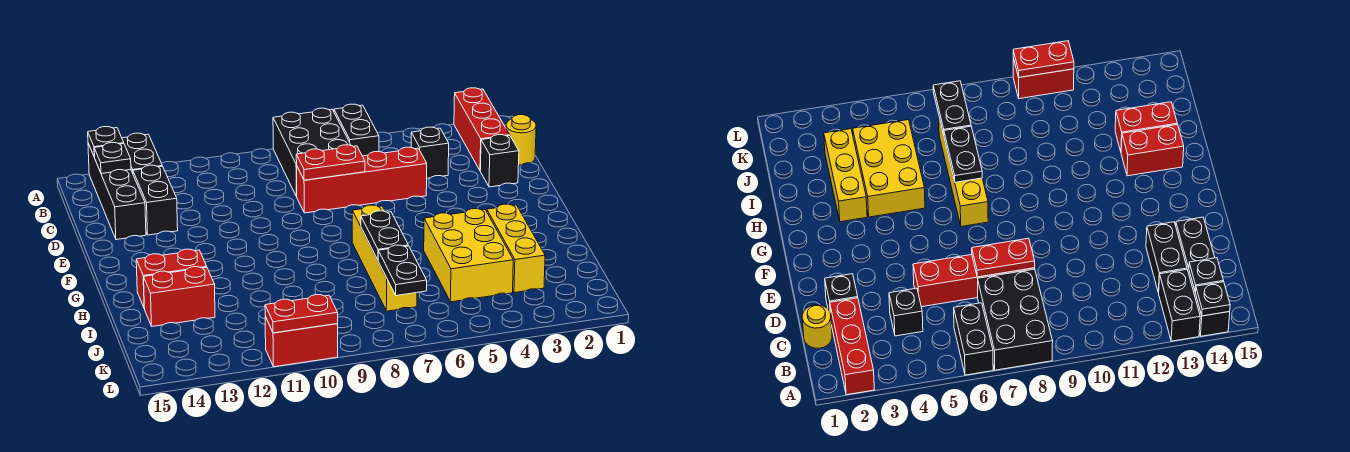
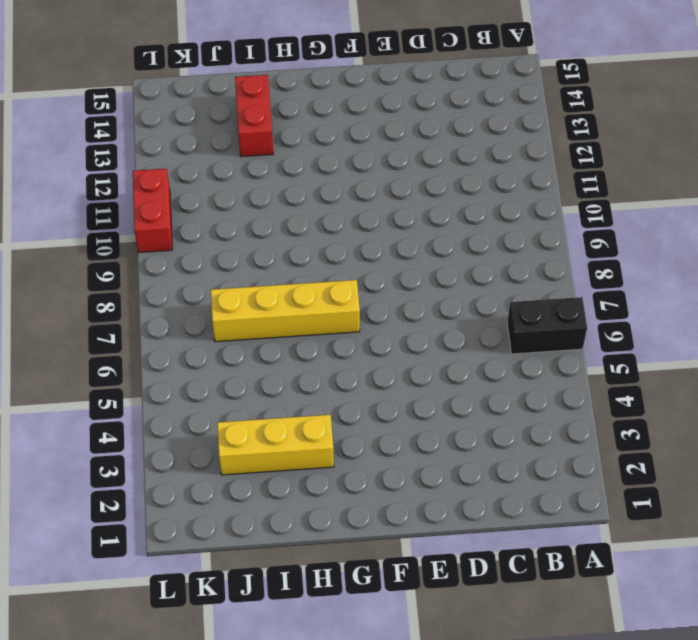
none -> red brick A2:C2 level 1
none -> black brick A7:C8 level 1
none -> black brick A13:B13 level 1

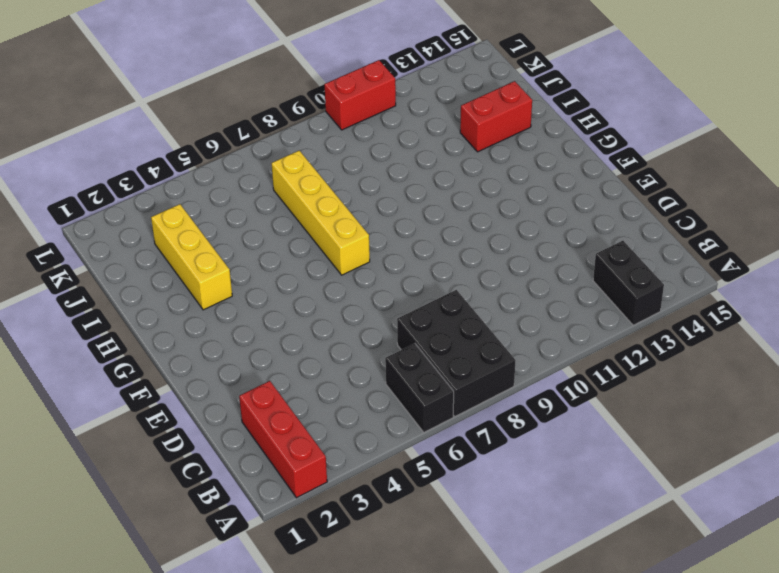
none -> black brick A14:D14 level 1
none -> yellow round brick C1 level 1
none -> black brick C4 level 1

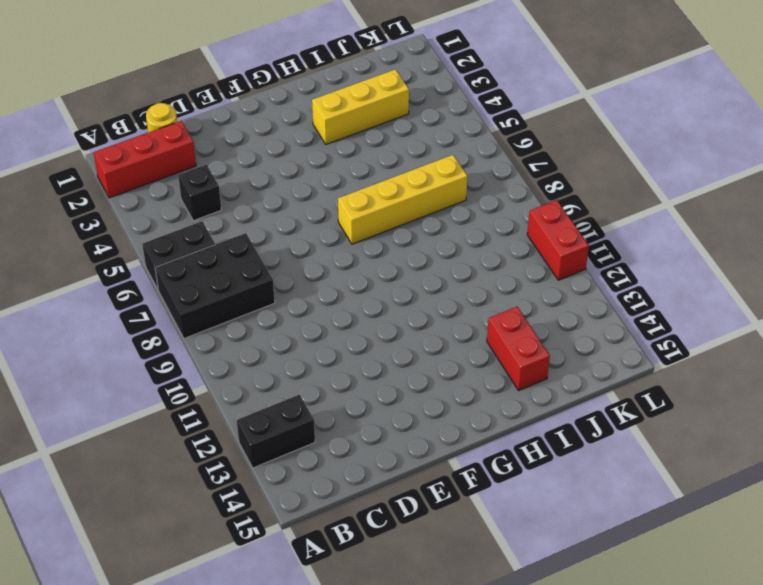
none -> black brick A14:D14 level 1
none -> black brick C13:D13 level 1
none -> black brick D2 level 1

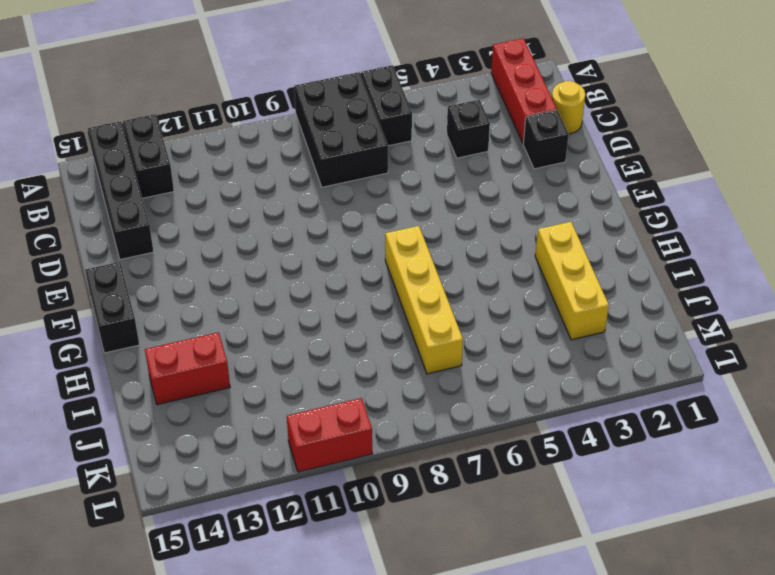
black brick F15:G15 level 1 -> black brick C13:D13 level 1
none -> red brick D5:D8 level 1
none -> yellow brick H4:J5 level 1
none -> red brick H13:H14 level 1

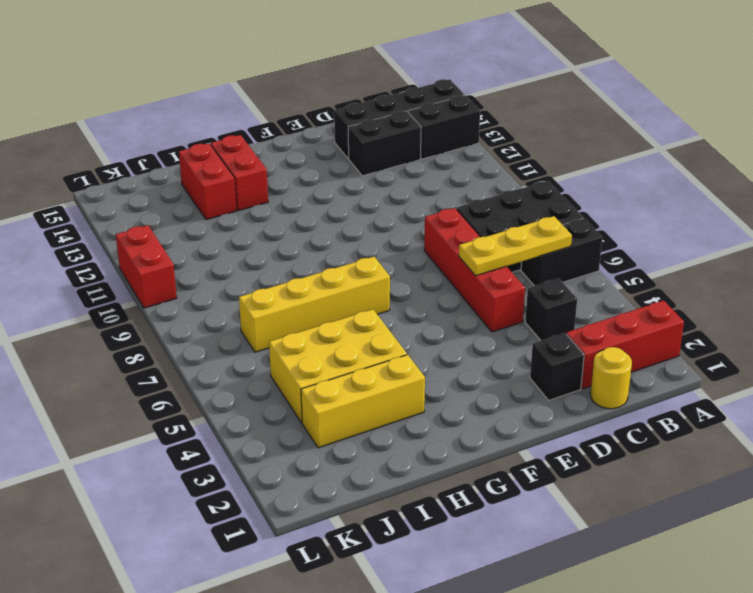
yellow plate B6:D6 level 2 -> none
none -> black plate A14 level 2
none -> black plate B14 level 2
none -> red plate D7:D8 level 2

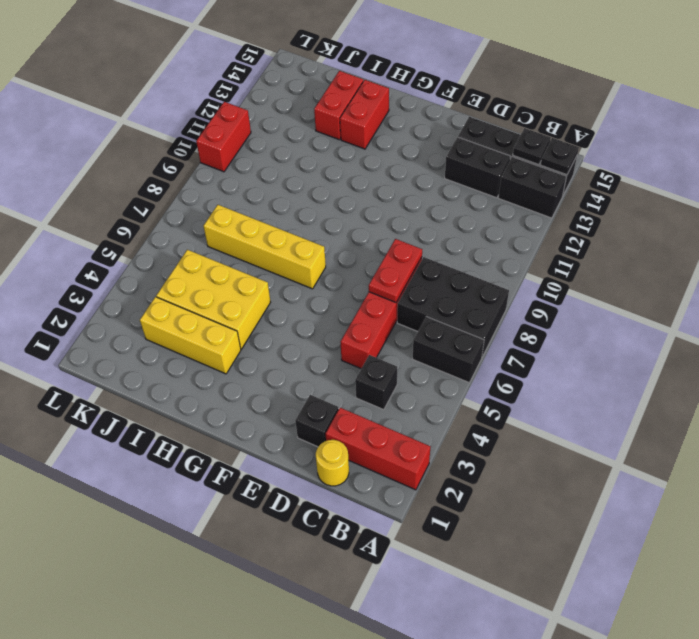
none -> black plate H7:I7 level 2
none -> black plate J7:K7 level 2
none -> red plate L10:L11 level 2

